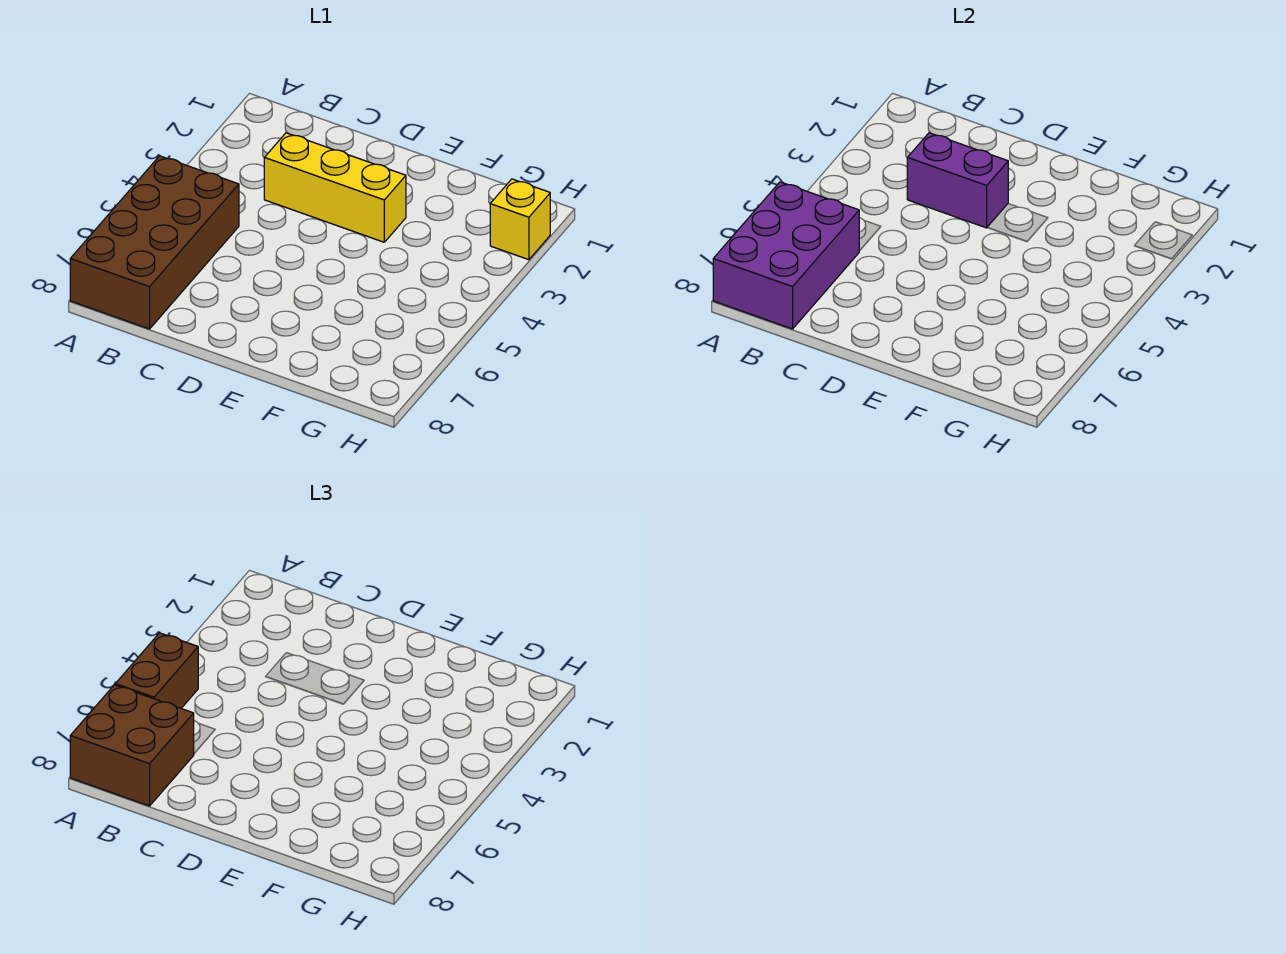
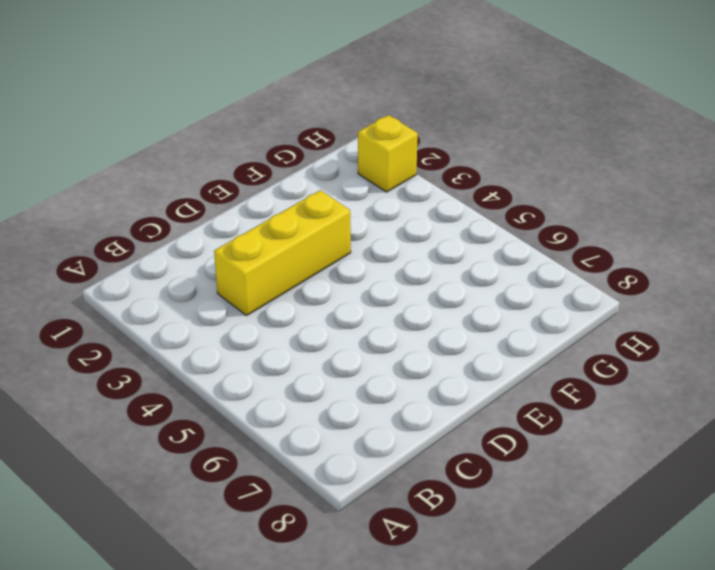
none -> brown brick A5:B8 level 1
none -> purple brick A6:B8 level 2

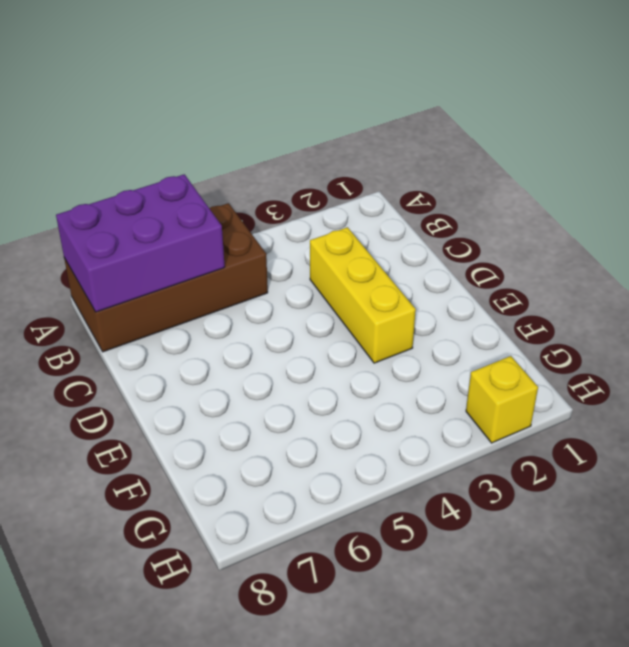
none -> purple brick C3:D3 level 2
none -> brown brick A5:A6 level 3

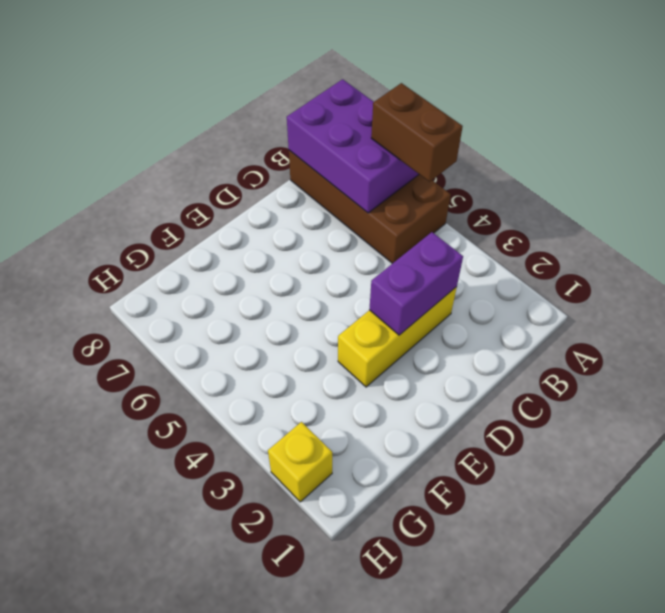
none -> brown brick A7:B8 level 3

